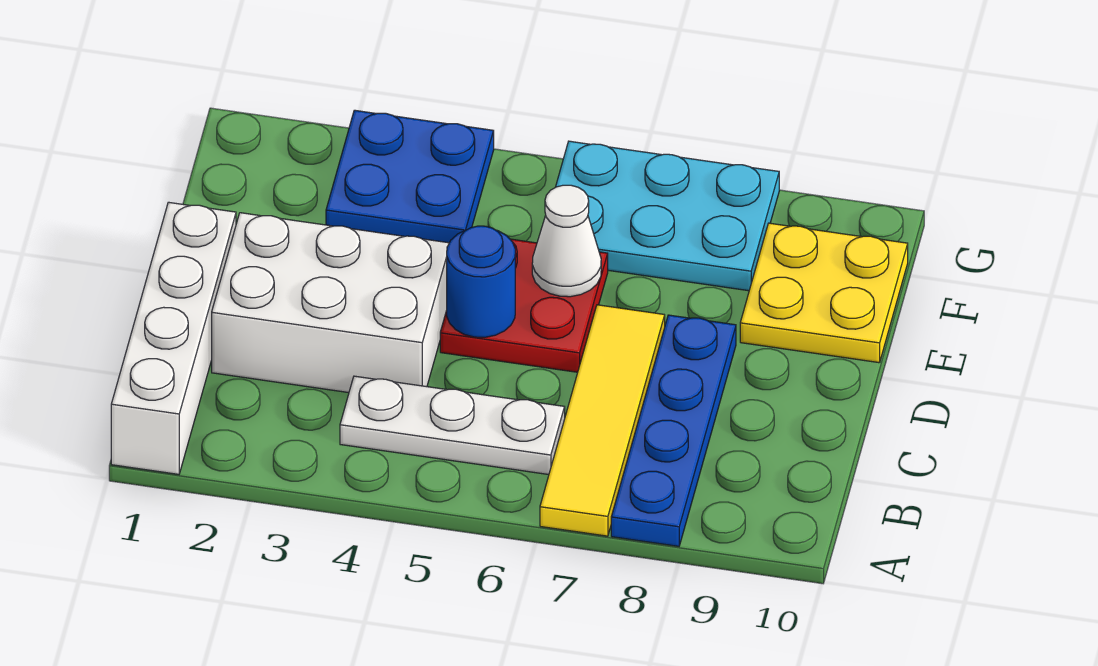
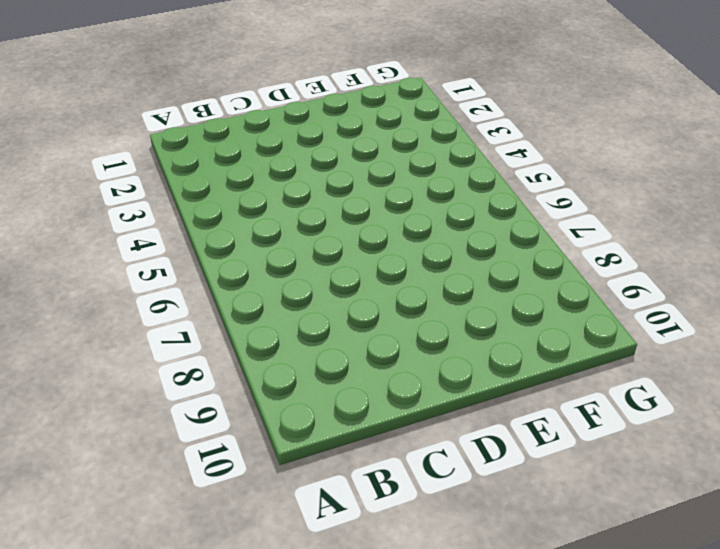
none -> white brick A1:D1 level 1
none -> yellow tile A7:D7 level 1

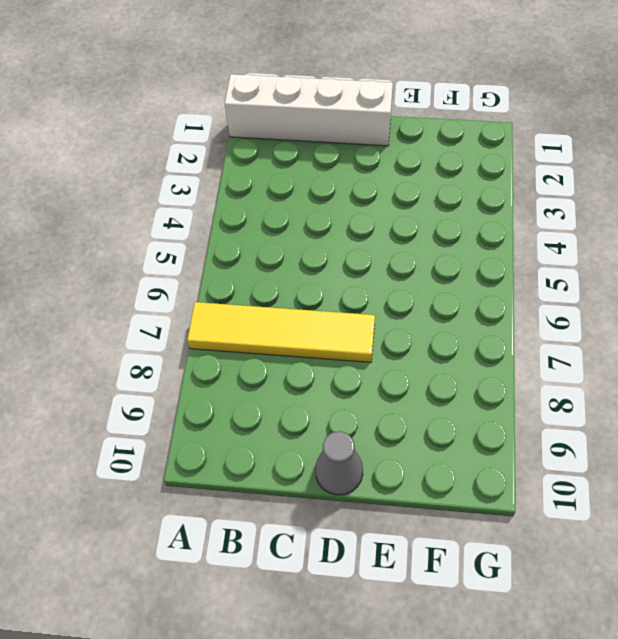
grey cone D10 level 1 -> none
none -> blue plate A8:D8 level 1
none -> white plate B4:B6 level 1

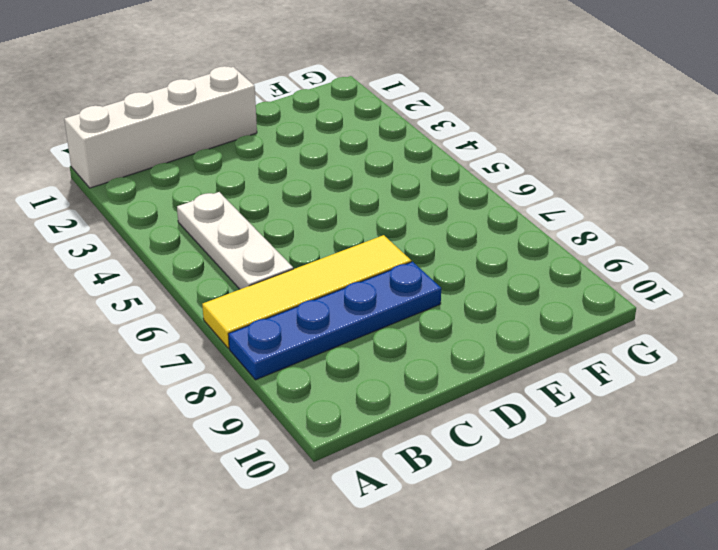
none -> white brick C2:D4 level 1
none -> red plate D5:E6 level 1

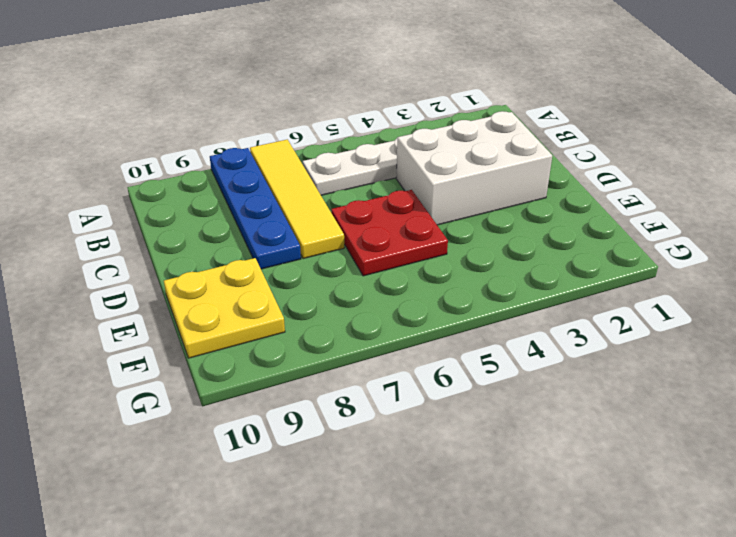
none -> white brick A1:D1 level 1
none -> blue plate F3:G4 level 1

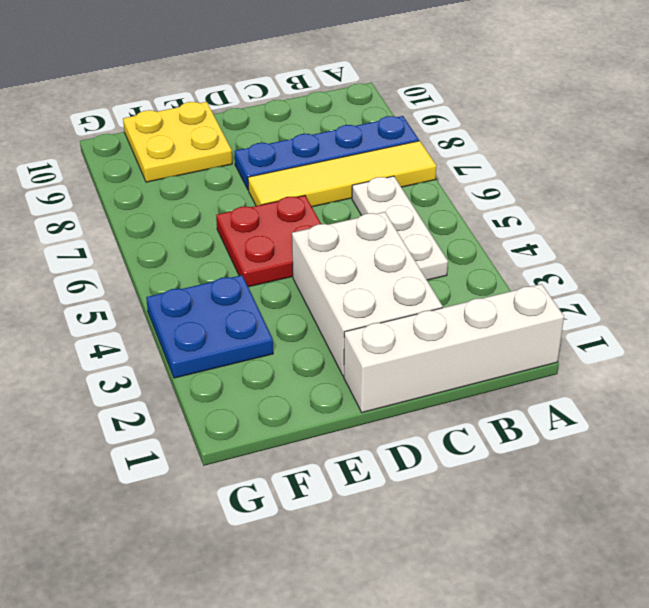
none -> cyan plate F6:G8 level 1
none -> blue round brick D5 level 2

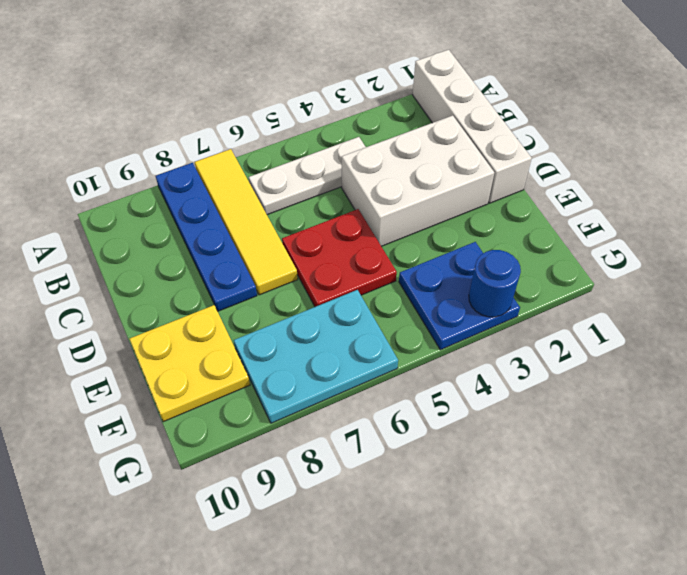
blue round brick G3 level 2 -> blue round brick D5 level 2
none -> white cone E6 level 2

